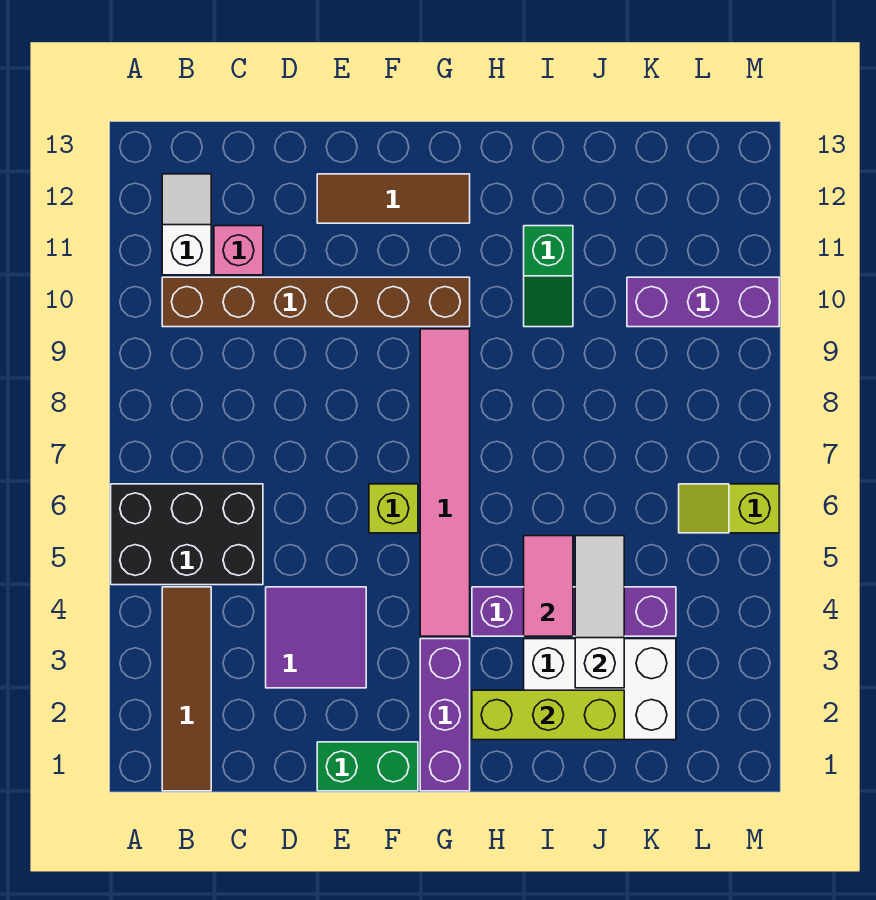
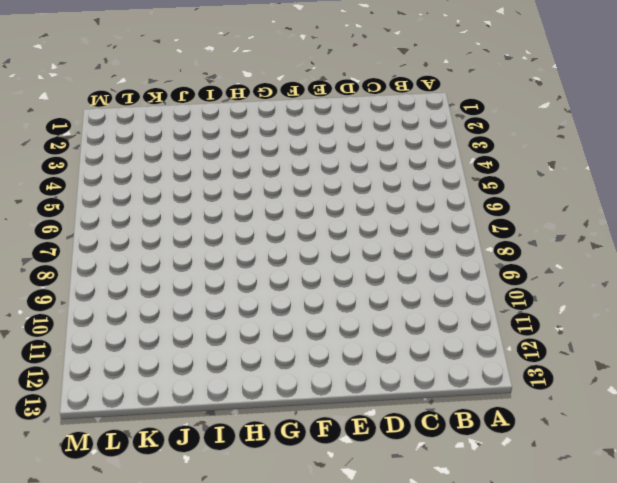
none -> black brick A5:C6 level 1
none -> brown tile B1:B4 level 1
none -> brown brick B10:G10 level 1

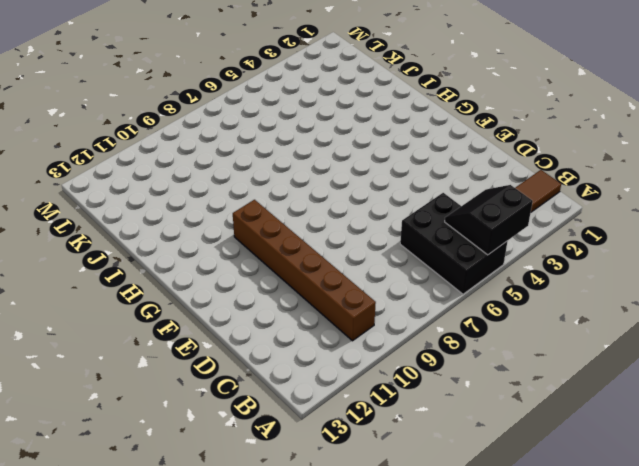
black slope A4:B5 level 2 top A -> none
none -> white slope B11:B12 level 1 top 11
none -> pink brick C11 level 1
none -> purple tile D3:E4 level 1

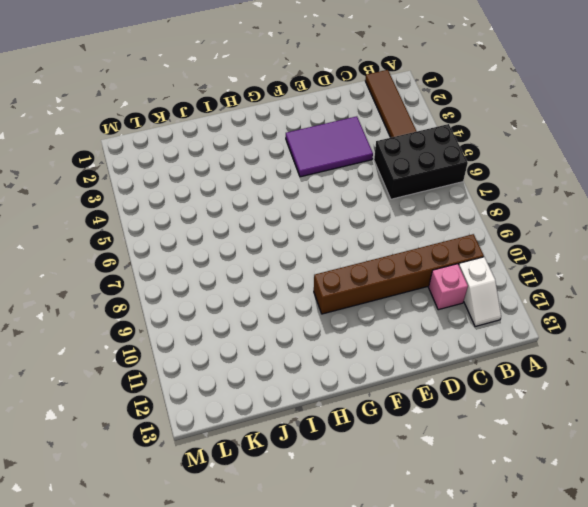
purple tile D3:F4 level 1 -> purple tile D3:E4 level 1
none -> green brick E1:F1 level 1
none -> brown tile E12:G12 level 1
none -> lime brick F6 level 1

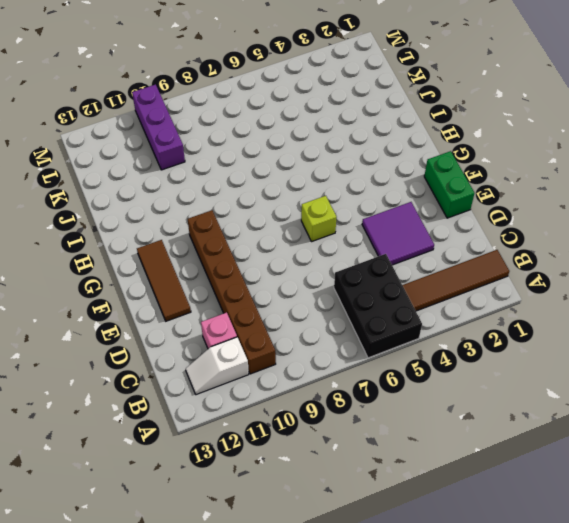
none -> purple brick G1:G3 level 1
none -> pink tile G4:G9 level 1
none -> purple brick H4:K4 level 1

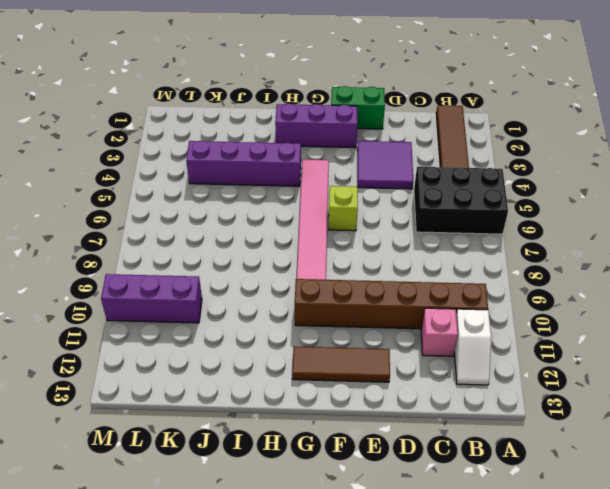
purple brick F2:H2 level 1 -> purple brick G1:G3 level 1
none -> white brick I2:K3 level 1
none -> green slope I10:I11 level 1 top 11
none -> lime slope L6:M6 level 1 top M

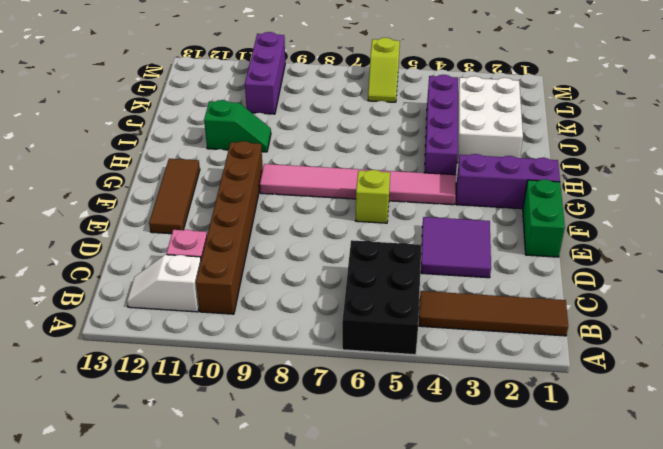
none -> lime brick H2:J2 level 2
none -> pink tile I4:I5 level 2
none -> white slope J3:J5 level 2 top 3

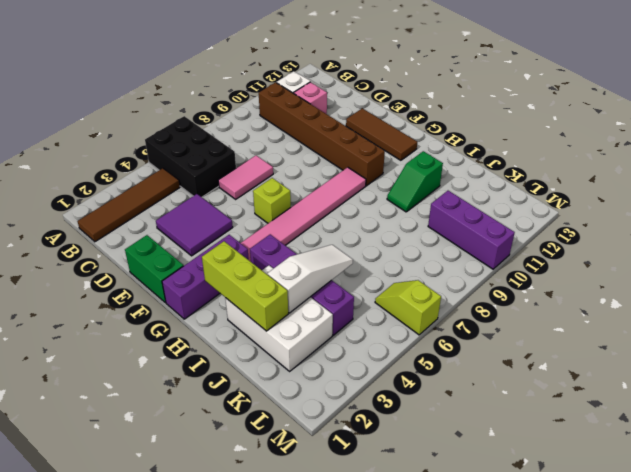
pink tile D6:D7 level 1 -> pink tile I4:I5 level 2

